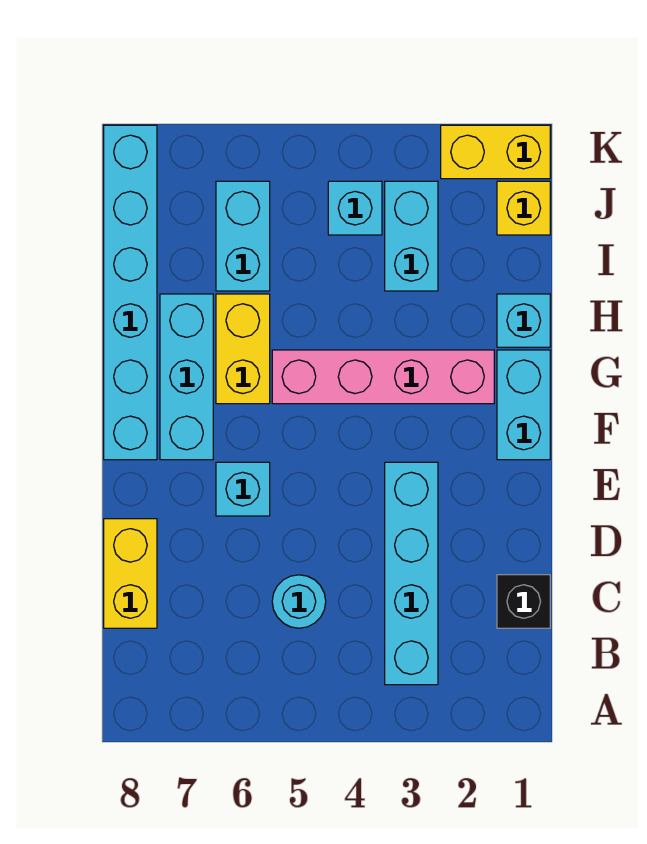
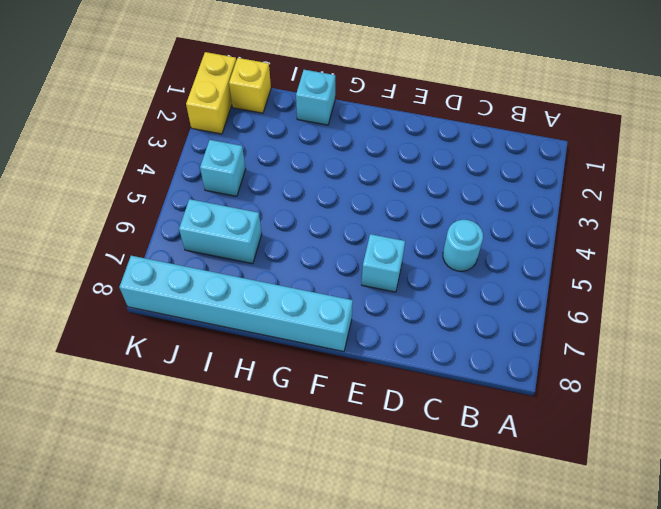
none -> cyan brick B3:E3 level 1
none -> black brick C1 level 1
none -> yellow brick C8:D8 level 1

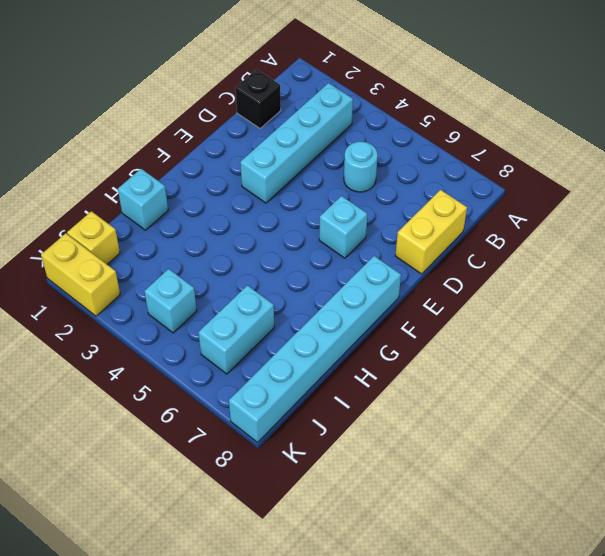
none -> cyan brick F1:G1 level 1
none -> cyan brick F7:H7 level 1
none -> pink brick G2:G5 level 1

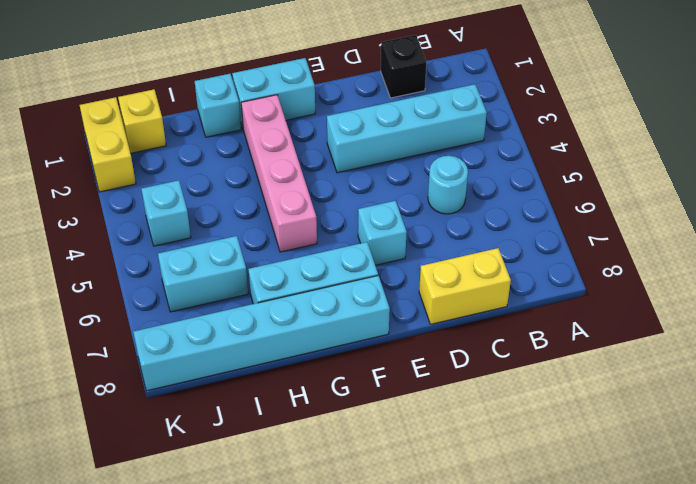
none -> yellow brick G6:H6 level 1
none -> cyan brick I3:J3 level 1

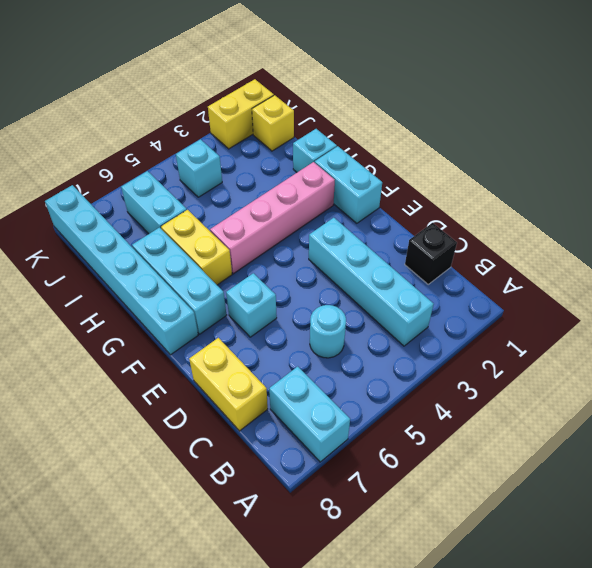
cyan brick A7:B7 level 1 -> cyan brick I3:J3 level 1

